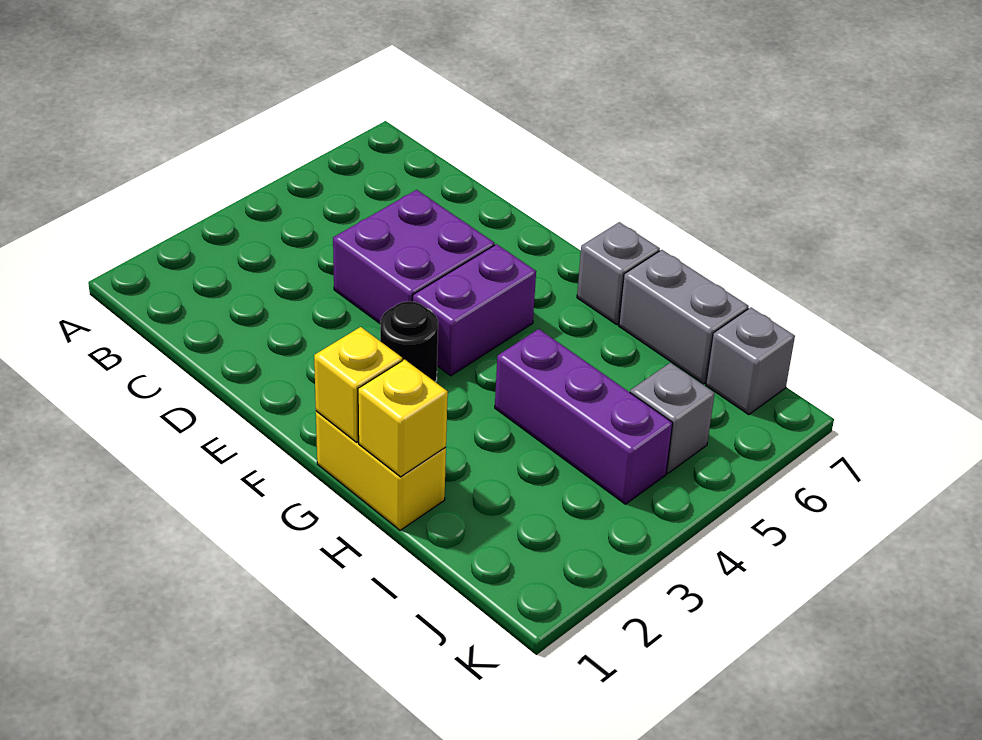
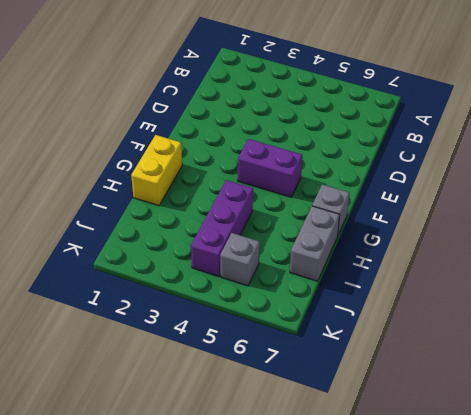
none -> purple brick D4:E5 level 1
none -> black round brick F3 level 1

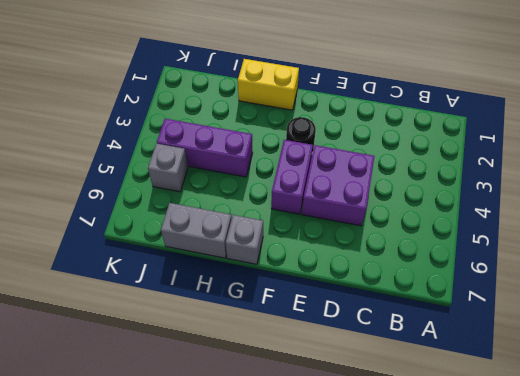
none -> grey brick J7 level 1
none -> yellow brick G1 level 2

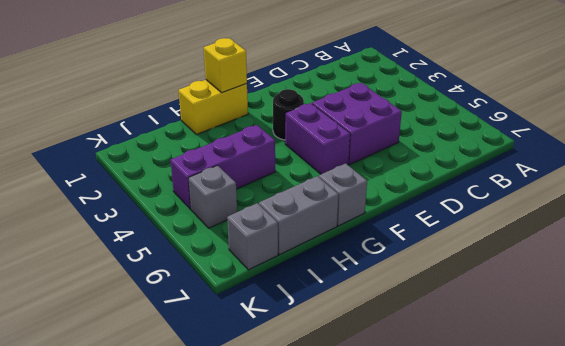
none -> yellow brick H1 level 2

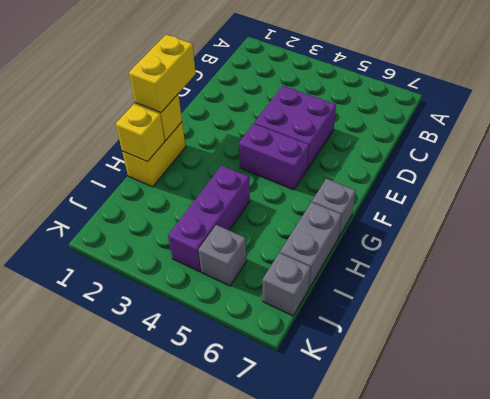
yellow brick F1:G1 level 3 -> none
none -> black round brick F3 level 1

